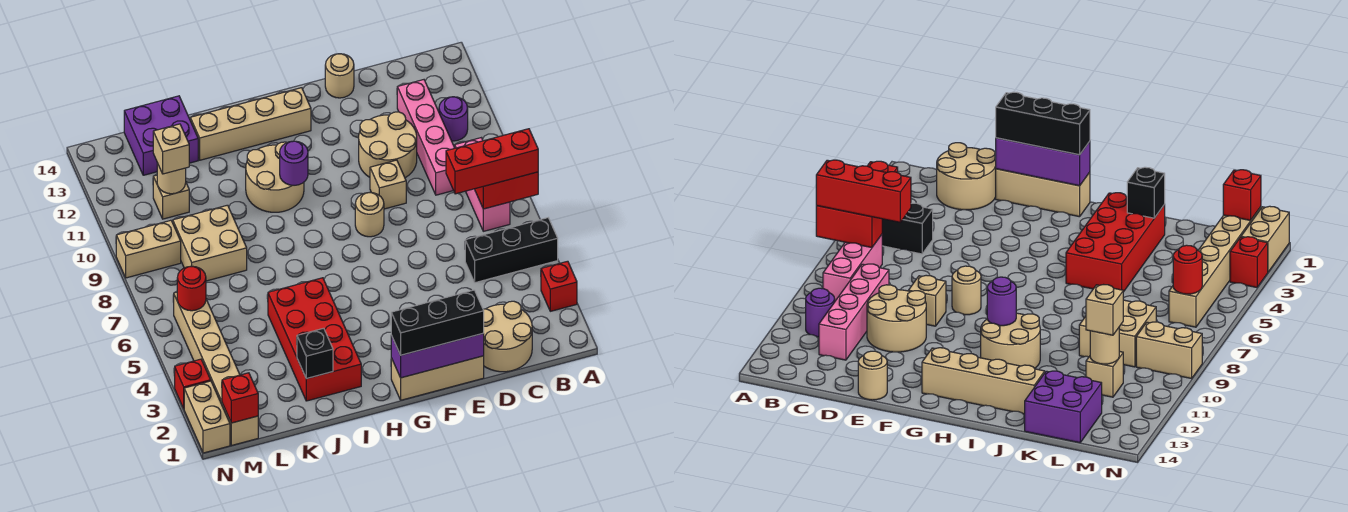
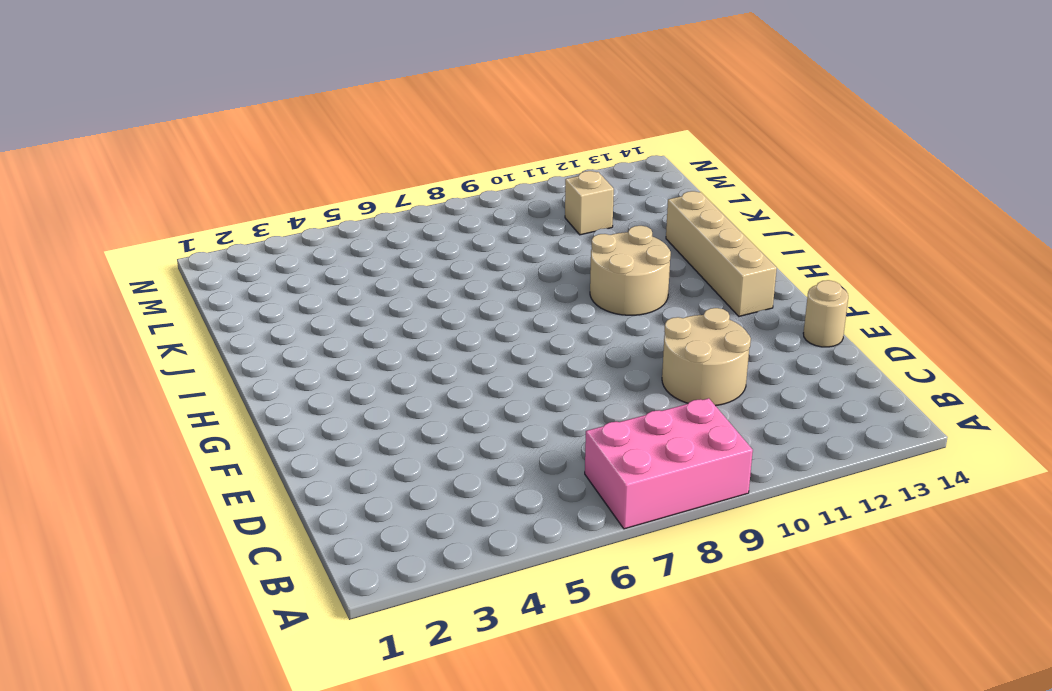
pink brick A7:B9 level 1 -> pink brick B7:B9 level 1
none -> red brick A3 level 1
none -> black brick A5:C5 level 1
none -> purple round brick B11 level 1
none -> tan round brick C1:D2 level 1

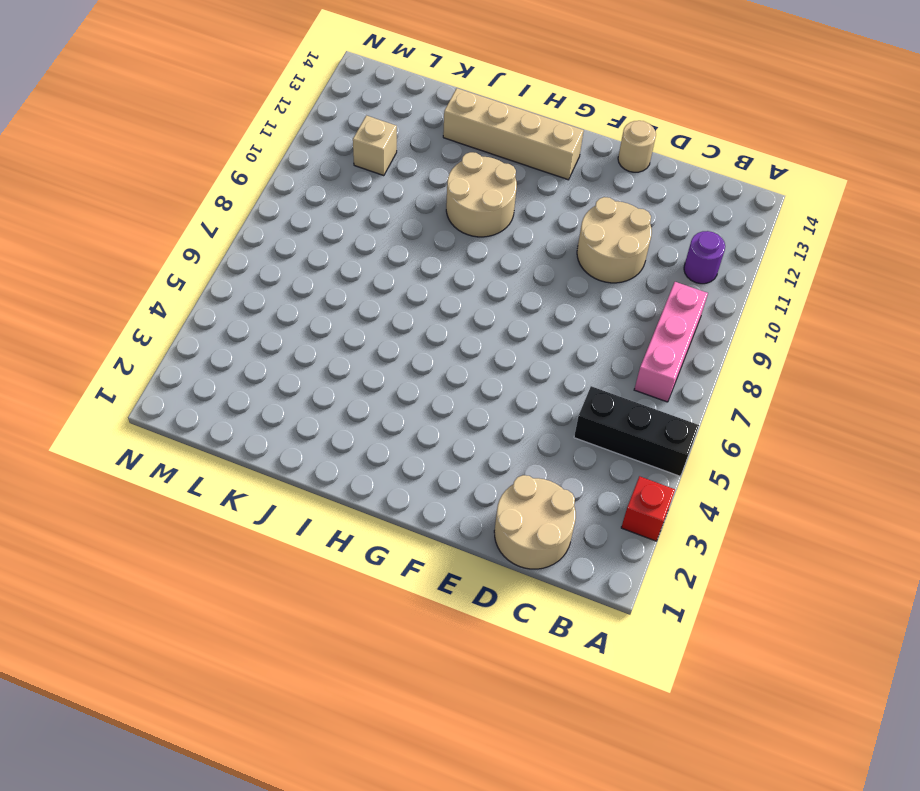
none -> pink brick C9:C12 level 1
none -> tan brick E1:G1 level 1
none -> tan brick E9 level 1
none -> tan round brick F8 level 1

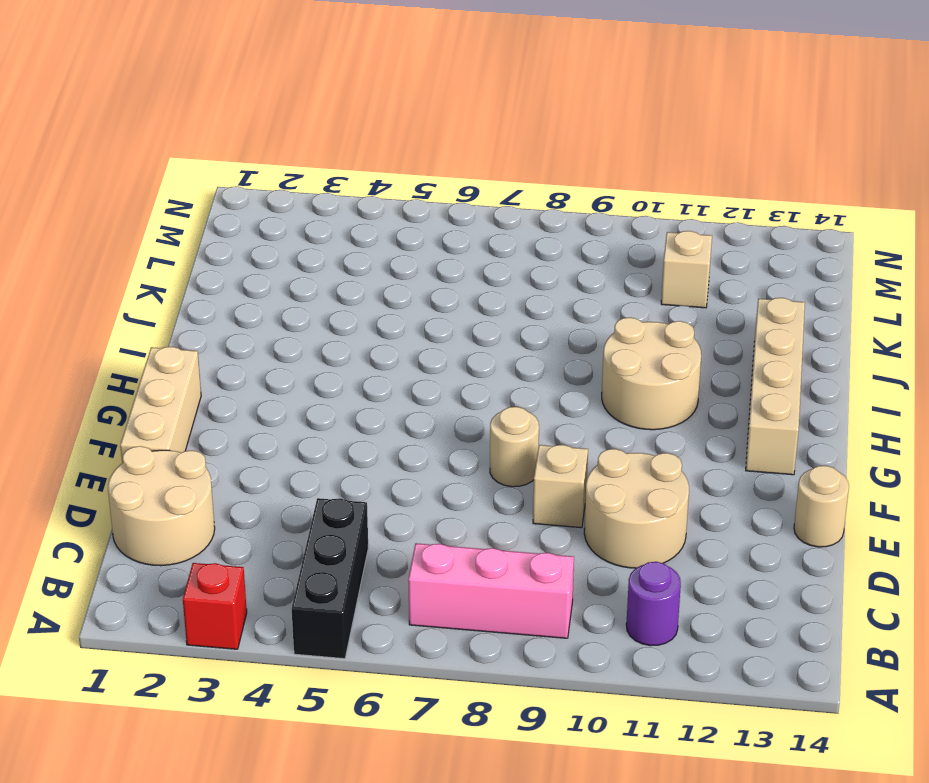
none -> pink brick C9:C12 level 1
none -> red brick I2:J5 level 1
none -> tan brick K8:L9 level 1
none -> purple brick K13:L14 level 1

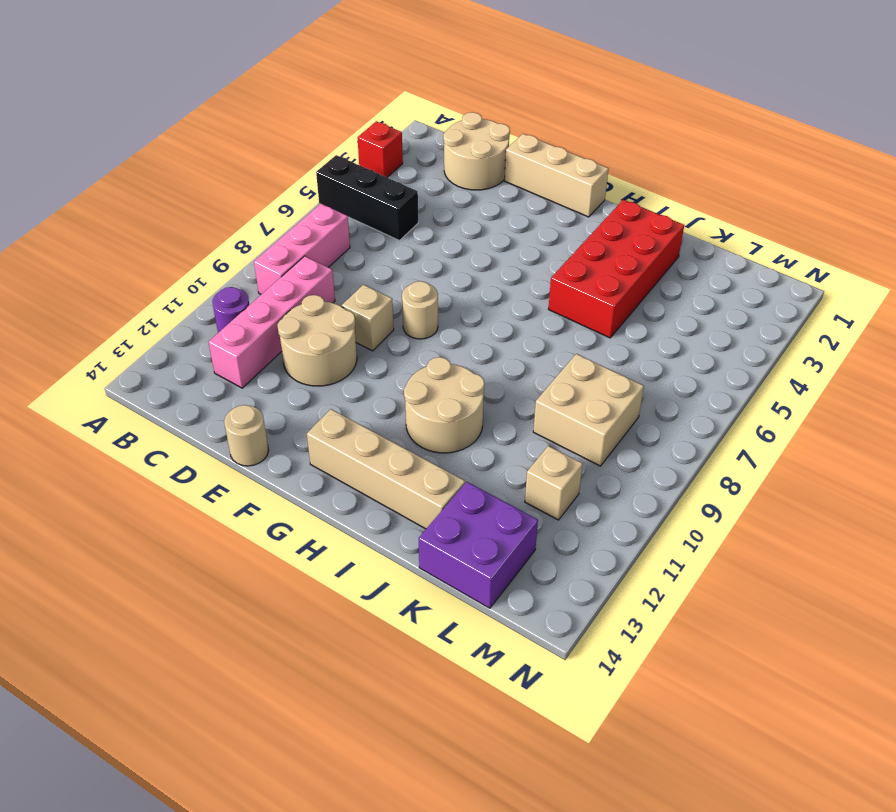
none -> tan brick M1:M6 level 1
none -> tan brick M9:N9 level 1
none -> tan brick N1:N2 level 1
none -> red brick N3 level 1

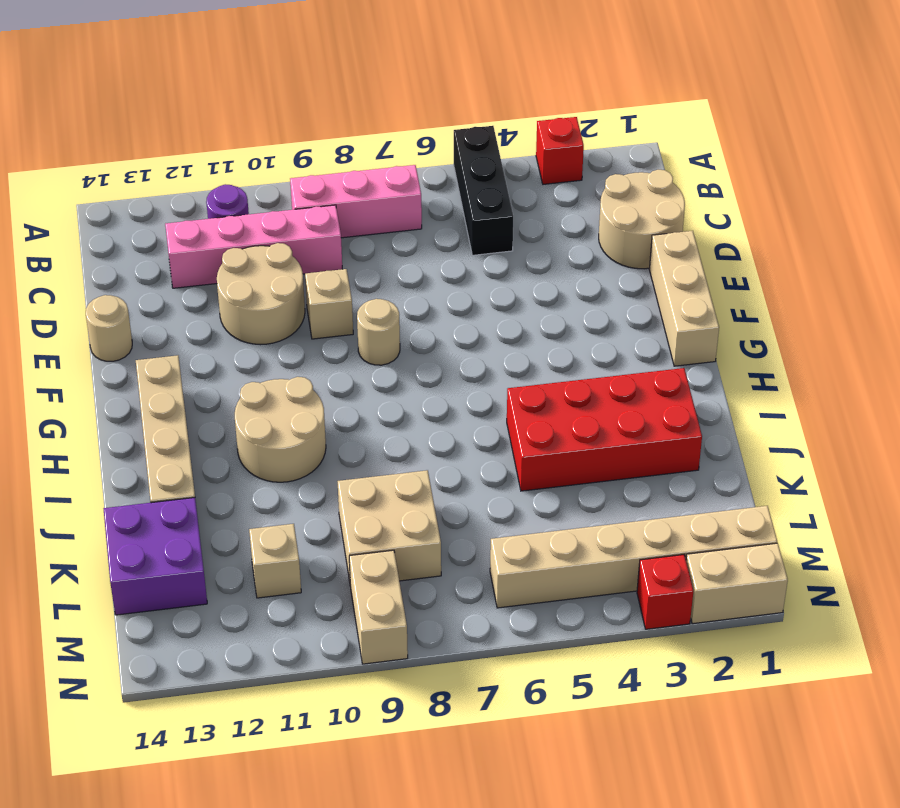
none -> red brick A7:B7 level 2
none -> purple brick E1:G1 level 2
none -> purple round brick H10 level 2
none -> black brick J2 level 2

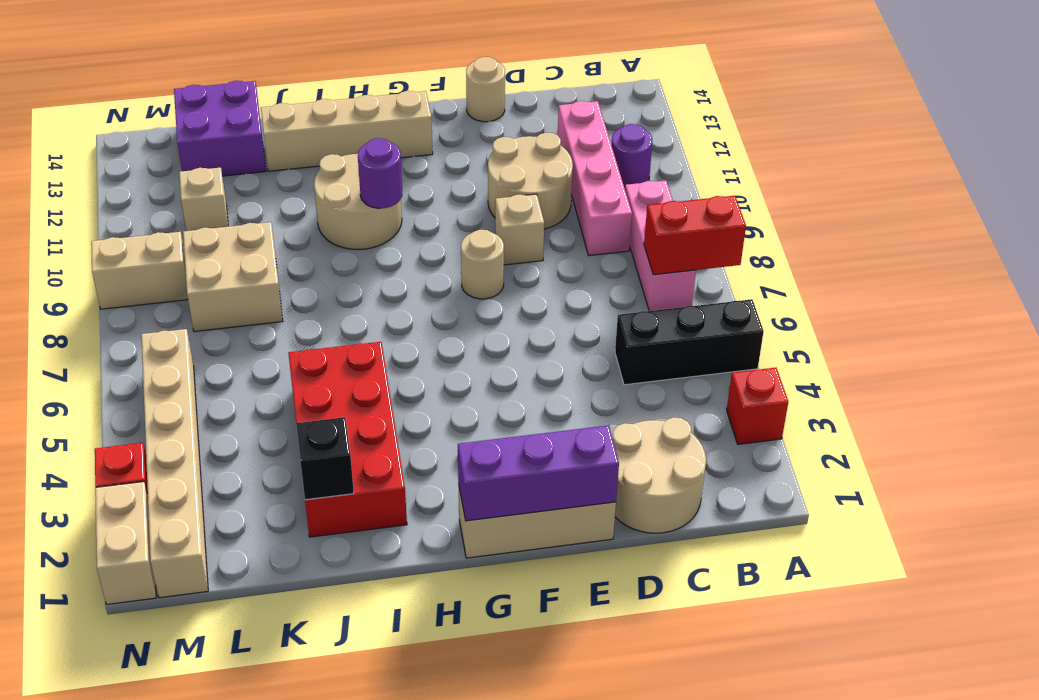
none -> tan round brick L11 level 2
none -> red brick M1 level 2
none -> red round brick M6 level 2
none -> red brick A7:C7 level 3

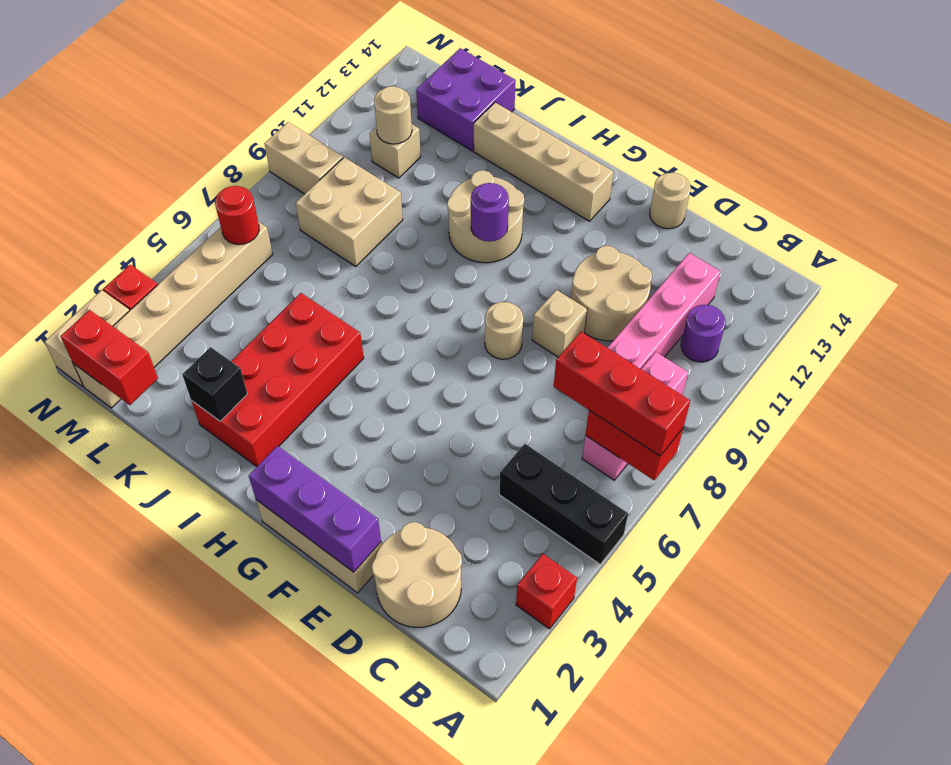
red brick L1:M1 level 2 -> red brick M1 level 2
none -> black brick E1:G1 level 3
none -> tan brick L11 level 3

